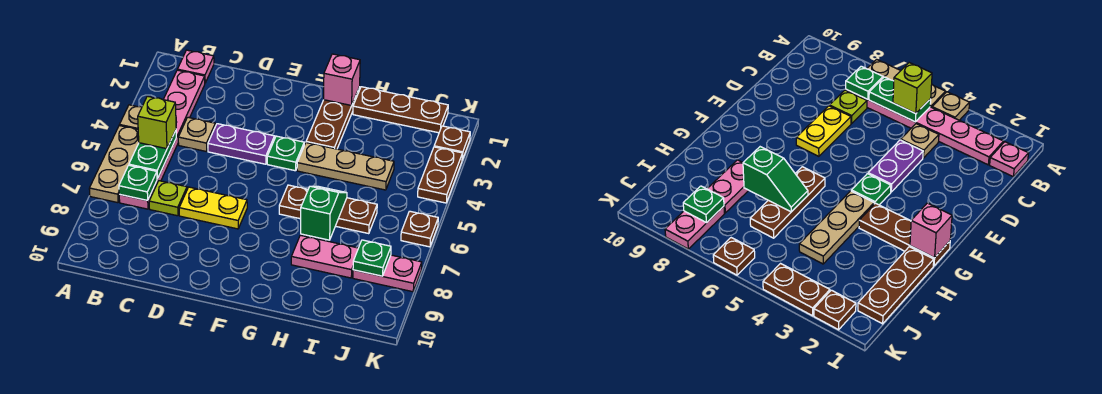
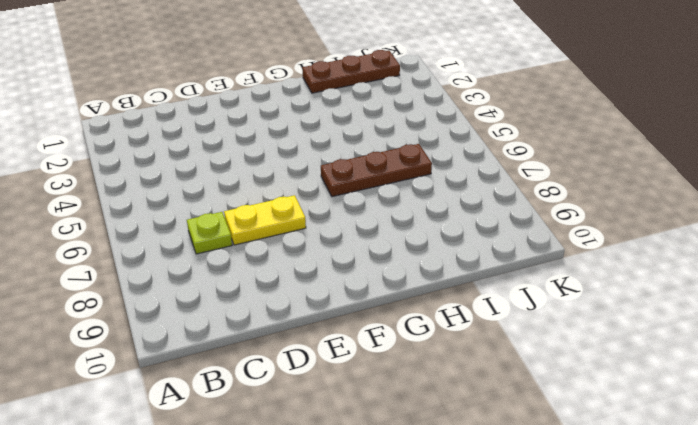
none -> tan plate A4 level 1
none -> tan plate A5:A7 level 1
none -> pink plate B1 level 1

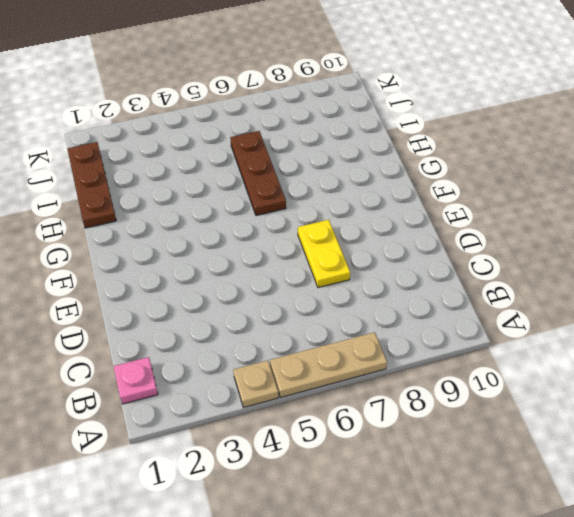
none -> pink plate B2:B7 level 1
none -> tan plate C4 level 1
none -> lime plate C7 level 1

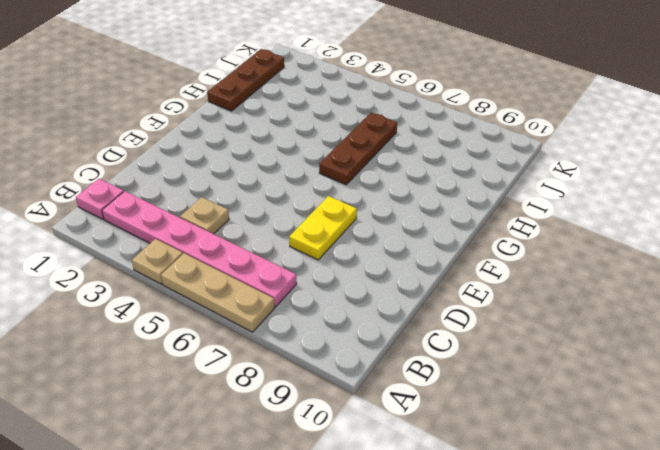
none -> lime plate C7 level 1
none -> purple plate D4:E4 level 1
none -> green plate F4 level 1

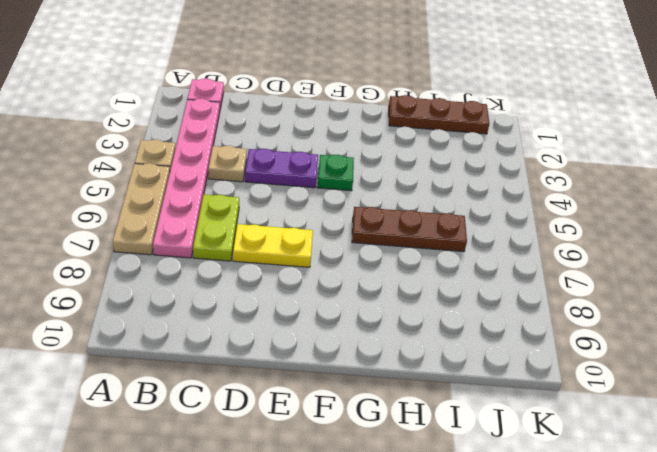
lime plate C6:C7 level 1 -> lime plate C7 level 1
none -> brown plate G1:G3 level 1
none -> tan plate G4:I4 level 1
none -> pink plate H8:I8 level 1

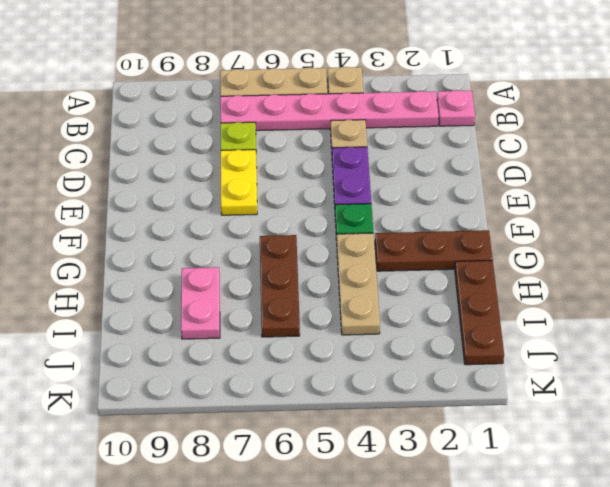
none -> pink plate J8:K8 level 1
none -> brown plate K2 level 1
none -> brown plate K3:K4 level 1

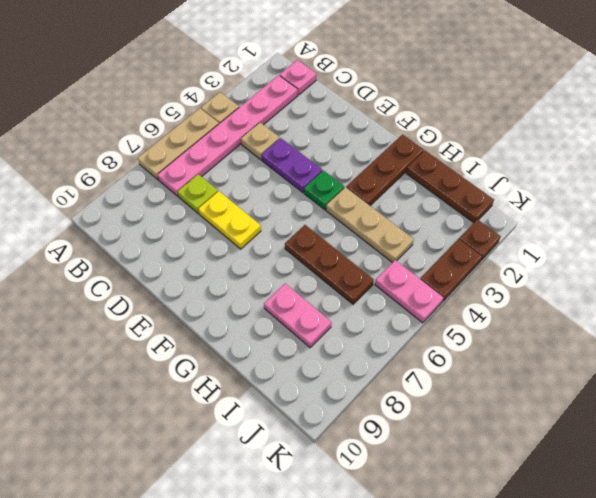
pink plate J5:K5 level 1 -> pink plate J8:K8 level 1
none -> brown plate K6 level 1
none -> green plate B5:B6 level 2
none -> green plate B7 level 2

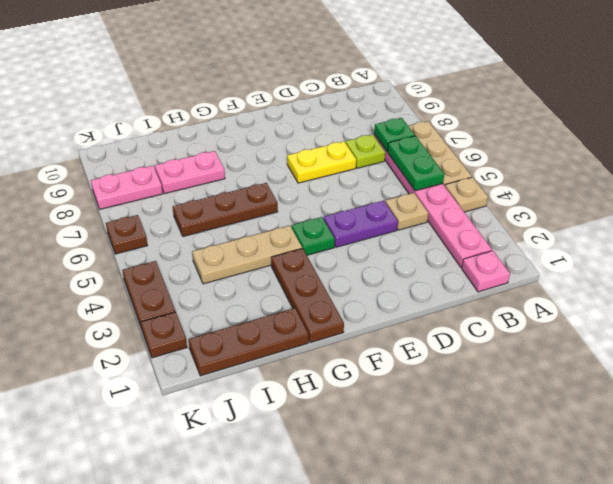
none -> pink brick G1 level 2
none -> green slope H6:H7 level 2 top 7
none -> green plate J8 level 2

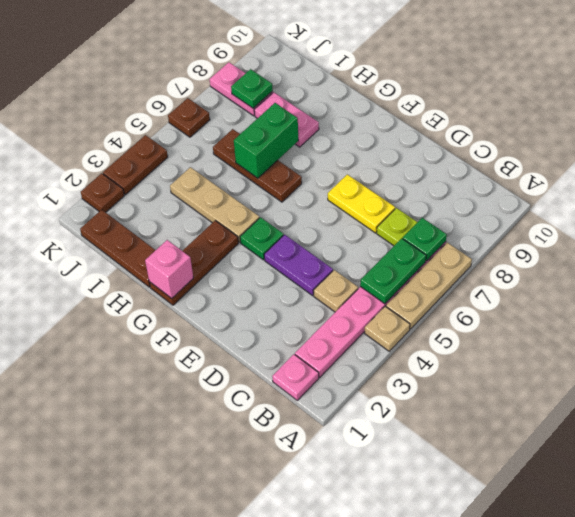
green brick H6:H7 level 2 -> green slope H6:H7 level 2 top 7
none -> lime brick B5 level 3

